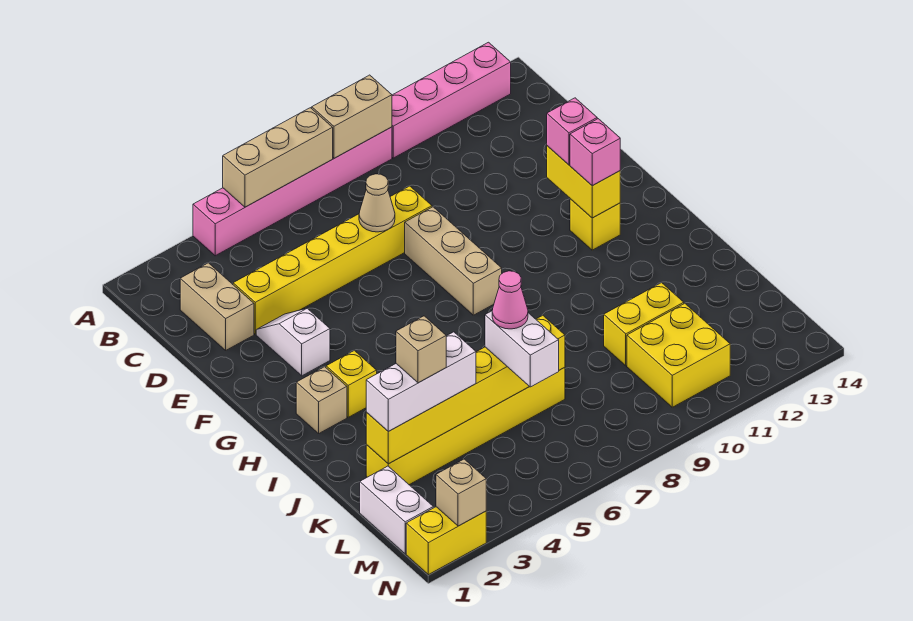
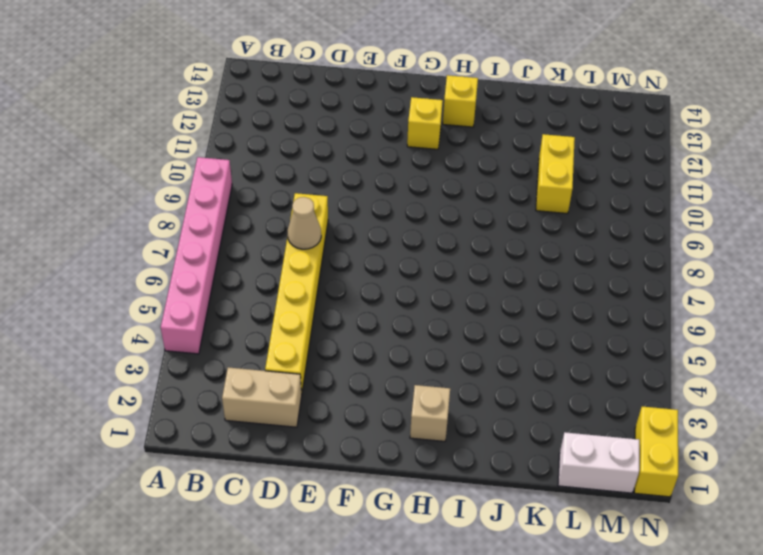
yellow brick H13 level 1 -> yellow brick H3 level 1
none -> pink brick A10:A13 level 1
none -> white slope E3:F3 level 1 top F
none -> tan brick E8:G8 level 1

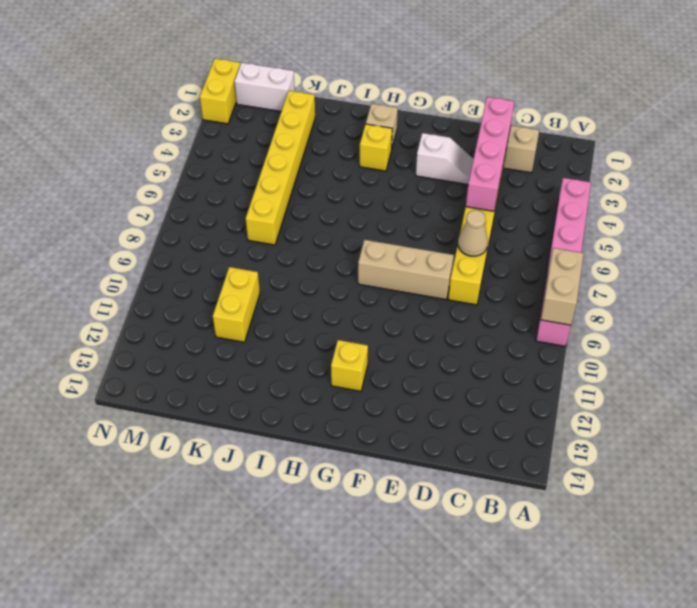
pink brick D2:D5 level 2 -> pink brick A10:A13 level 1
none -> yellow brick L10:M11 level 1
none -> tan brick A5:A7 level 2
none -> yellow brick F12:G12 level 2

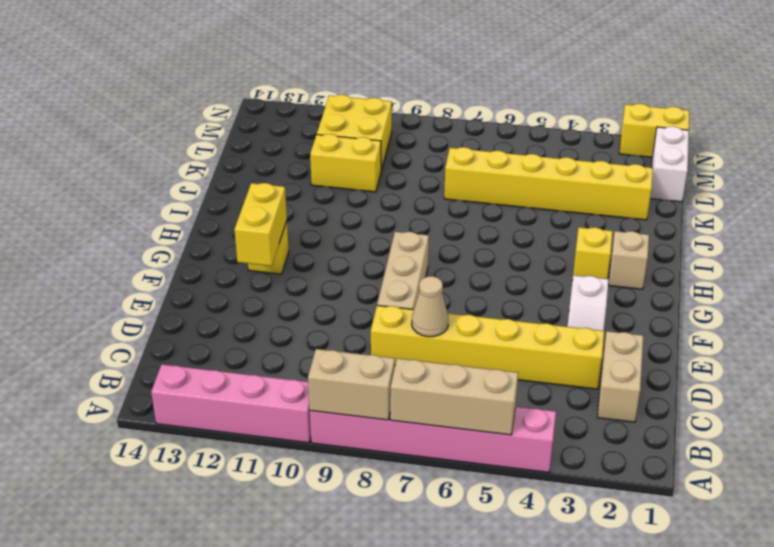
none -> yellow brick K2:K7 level 2
none -> tan brick N2 level 2
none -> pink brick F12 level 3

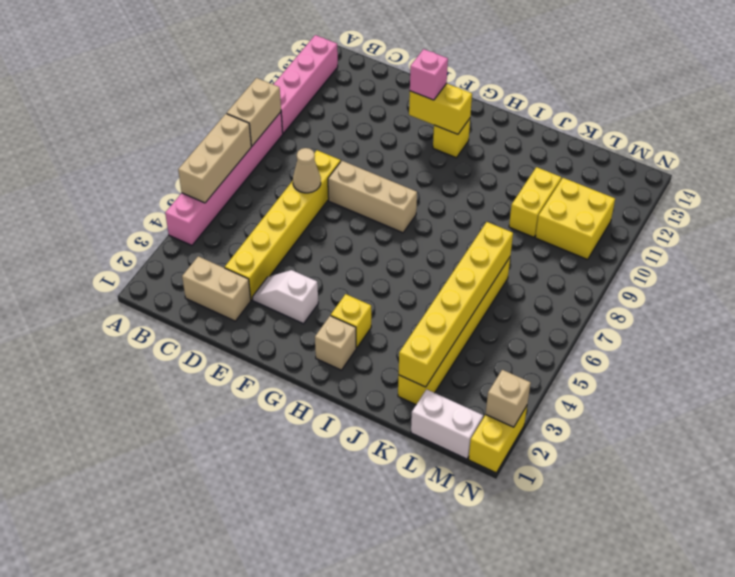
none -> pink brick G12 level 3
none -> white brick K2:K4 level 3
none -> white brick K6:L6 level 3

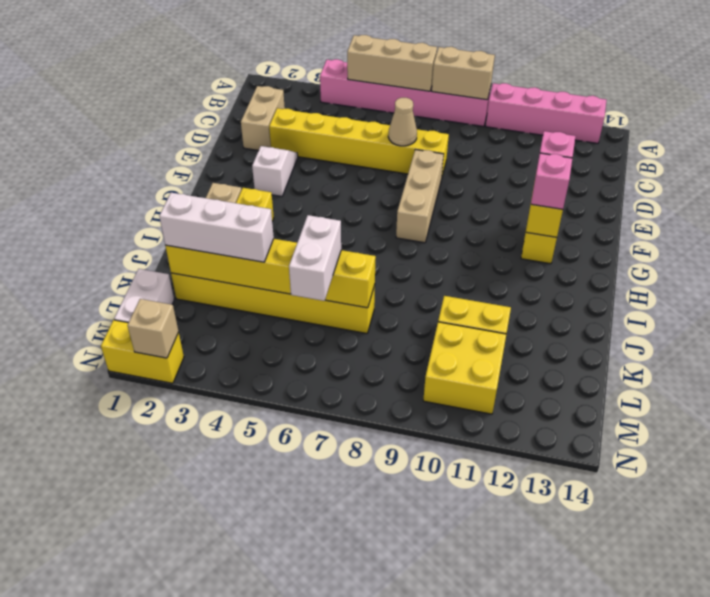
none -> tan brick K3 level 4
none -> pink cone K6 level 4

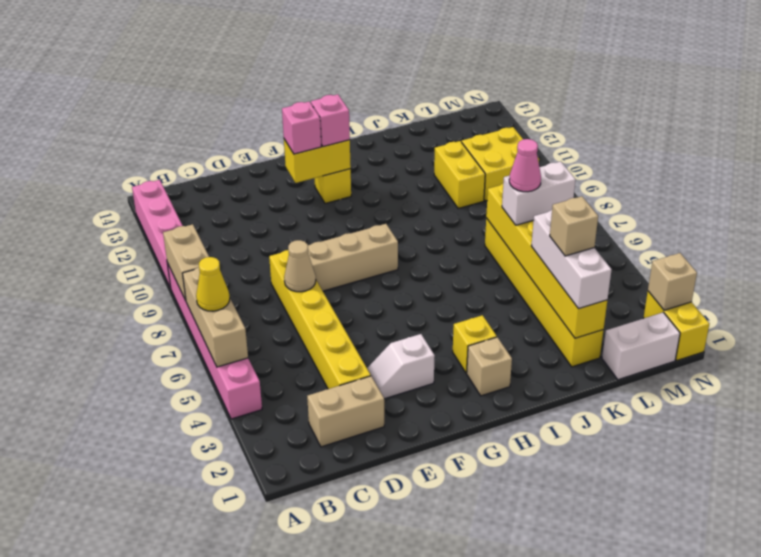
yellow cone A6 level 3 -> none

